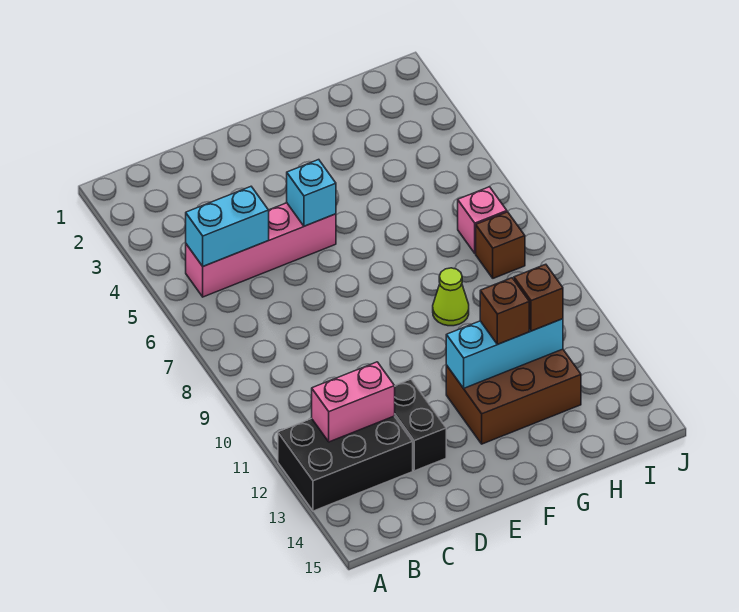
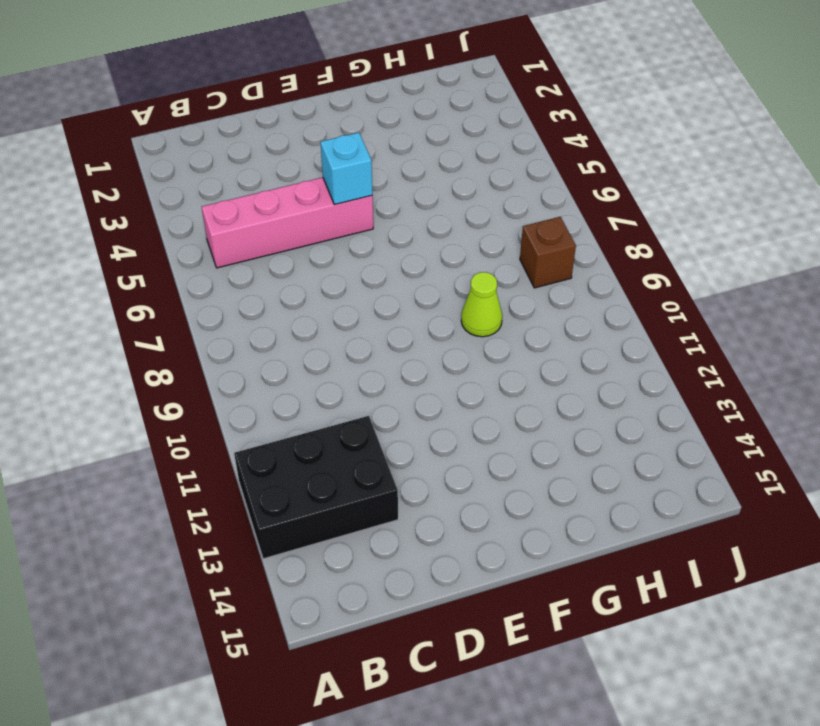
none -> black brick D12:D13 level 1
none -> brown brick F12:H13 level 1
none -> pink brick I7 level 1

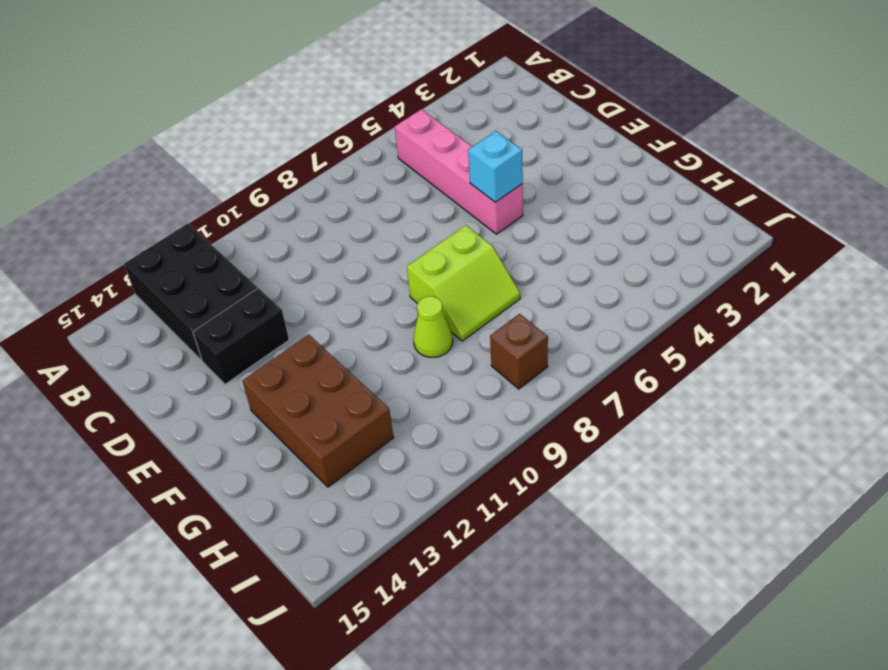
lime slope F7:G8 level 1 top F -> none
none -> pink brick I7 level 1
none -> cyan brick B5:C5 level 2
none -> pink brick B12:C12 level 2

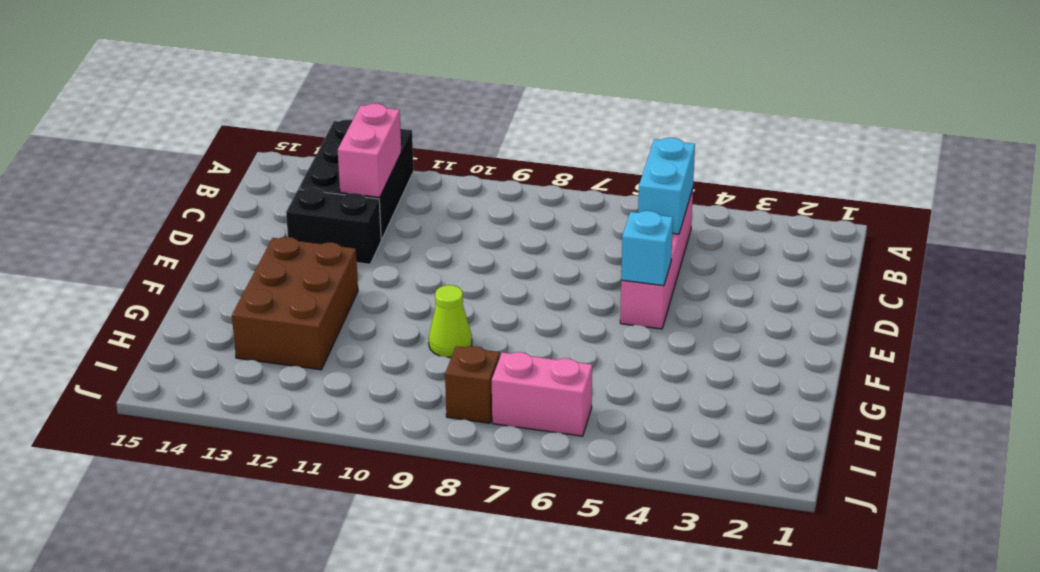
pink brick I6:I7 level 1 -> pink brick I7 level 1
none -> cyan brick F12:H12 level 2
none -> brown brick G12 level 3
none -> brown brick H12 level 3

